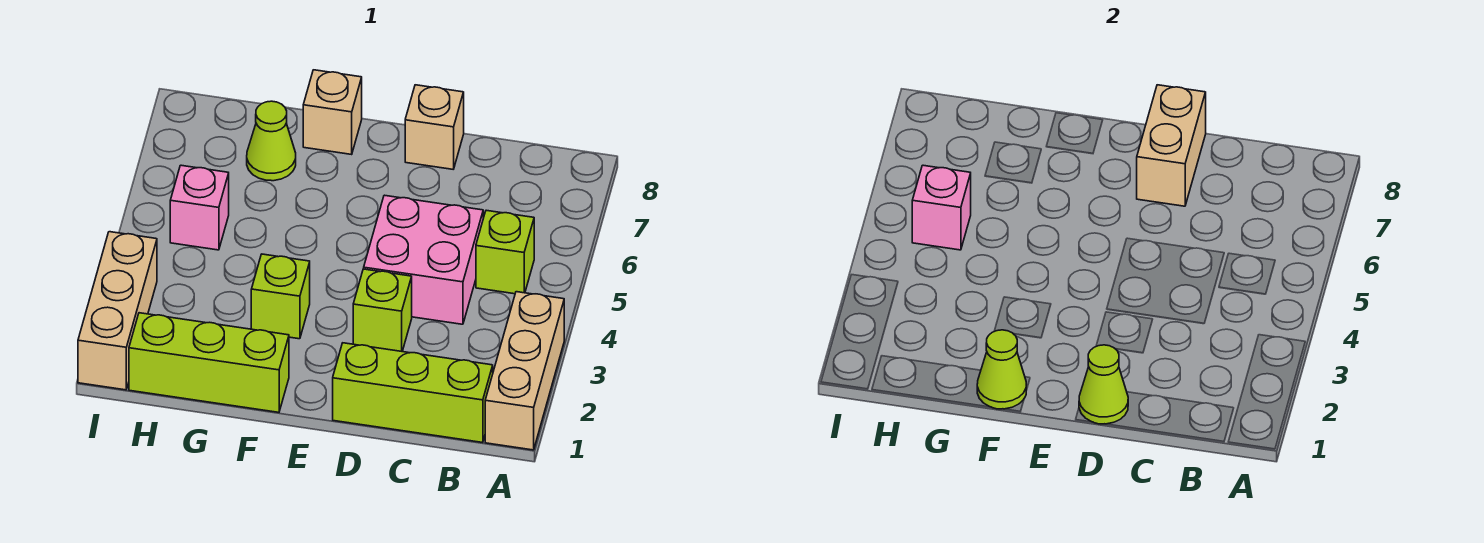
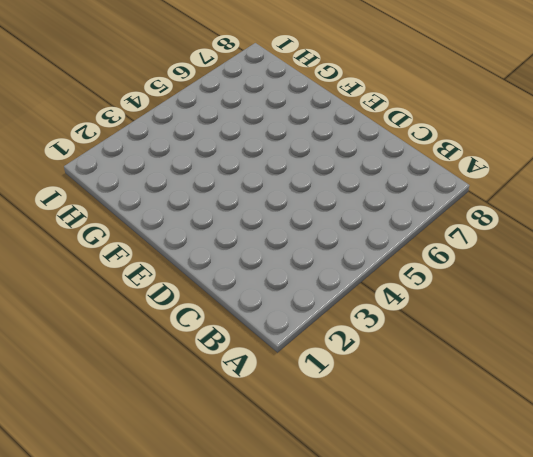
none -> tan brick A1:A3 level 1
none -> lime brick B1:D1 level 1
none -> lime brick B5 level 1

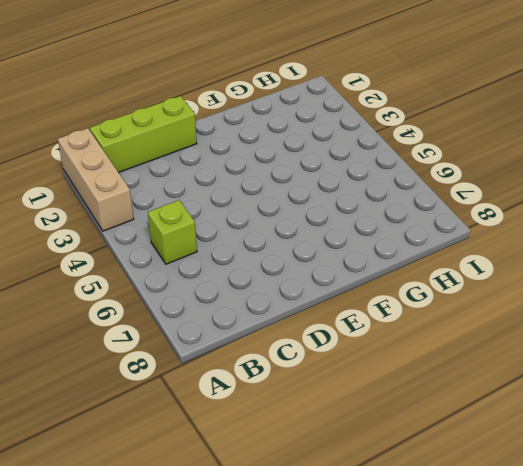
none -> pink brick C4:D5 level 1
none -> lime brick D3 level 1
none -> tan brick D8 level 1

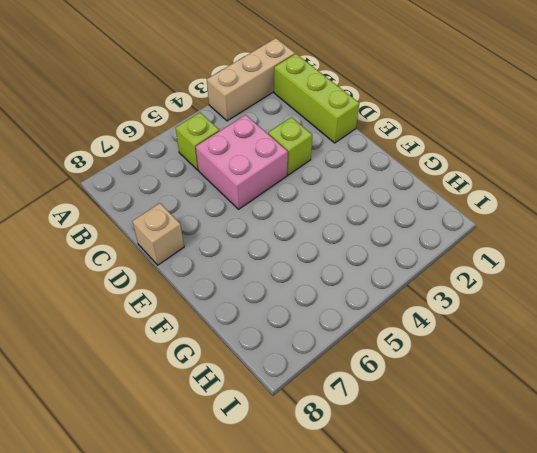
none -> lime brick F1:H1 level 1
none -> lime brick F3 level 1
none -> tan brick F8 level 1

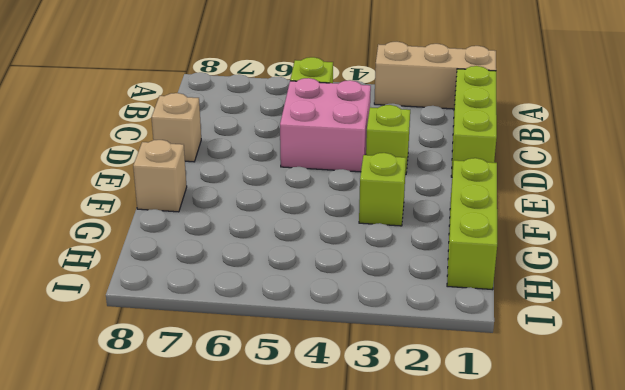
none -> lime cone G7 level 1
none -> pink brick H5 level 1
none -> tan brick I1:I3 level 1

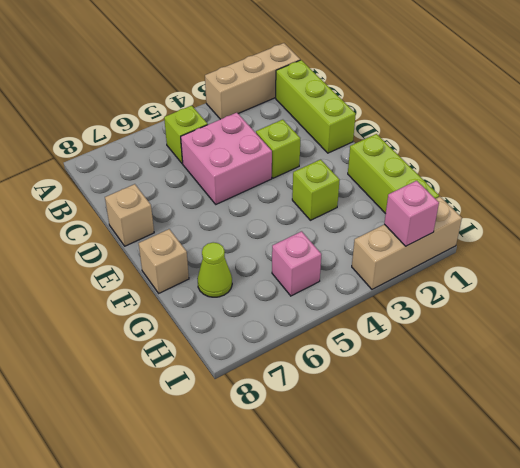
pink brick I2 level 2 -> pink brick H5 level 2
none -> lime cone D1 level 2
none -> tan brick D7:D8 level 2
none -> lime cone F1 level 2

